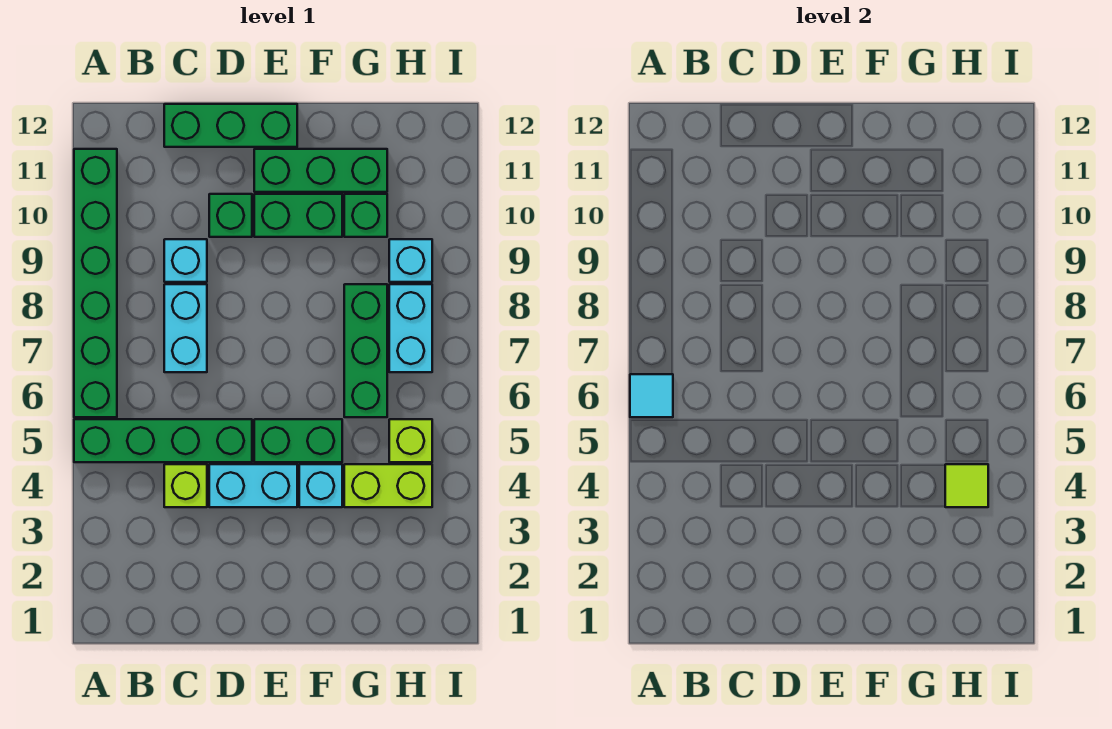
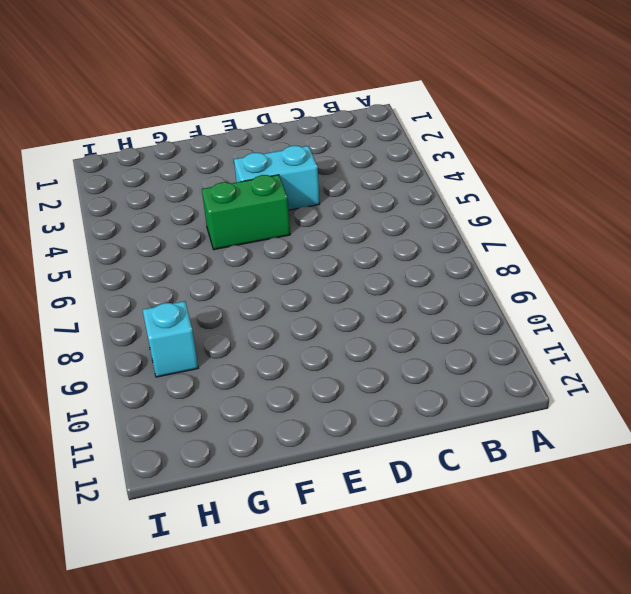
none -> green brick A5:D5 level 1
none -> green brick A6:A11 level 1
none -> lime brick C4 level 1

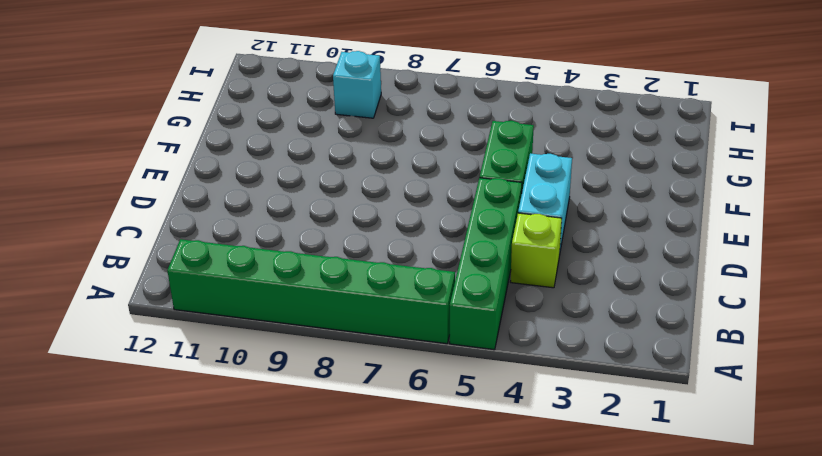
none -> cyan brick C7:C8 level 1
none -> cyan brick C9 level 1
none -> green brick C12:E12 level 1

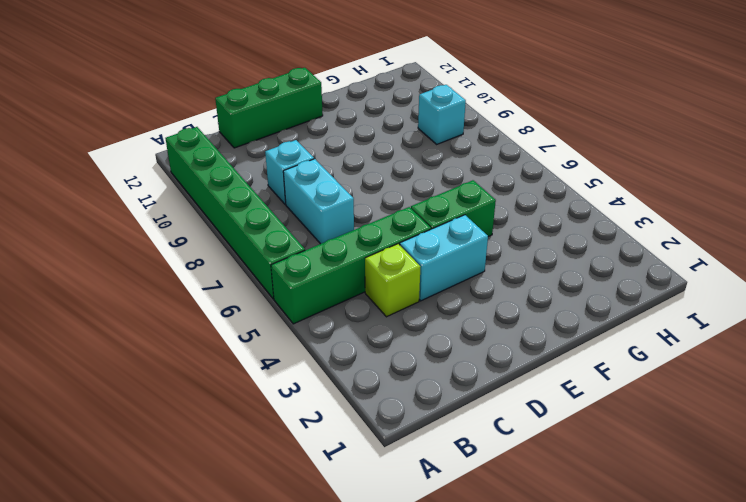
none -> green brick D10 level 1
none -> green brick E10:F10 level 1
none -> green brick E11:G11 level 1

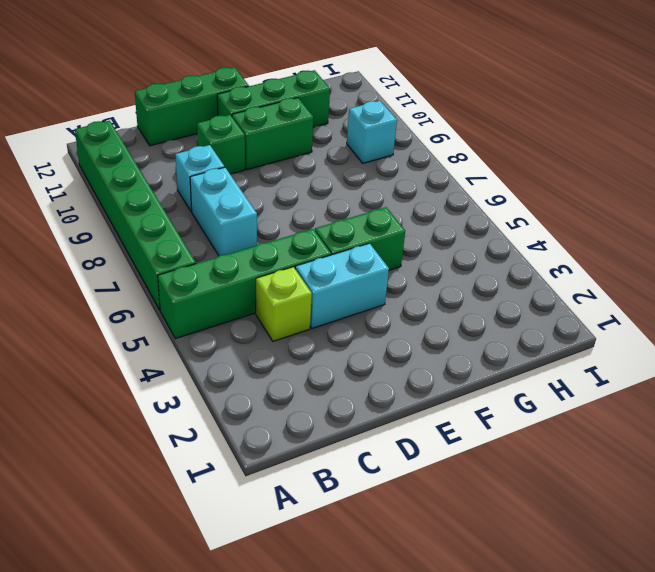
none -> cyan brick F4 level 1
none -> lime brick G4:H4 level 1
none -> green brick G6:G8 level 1

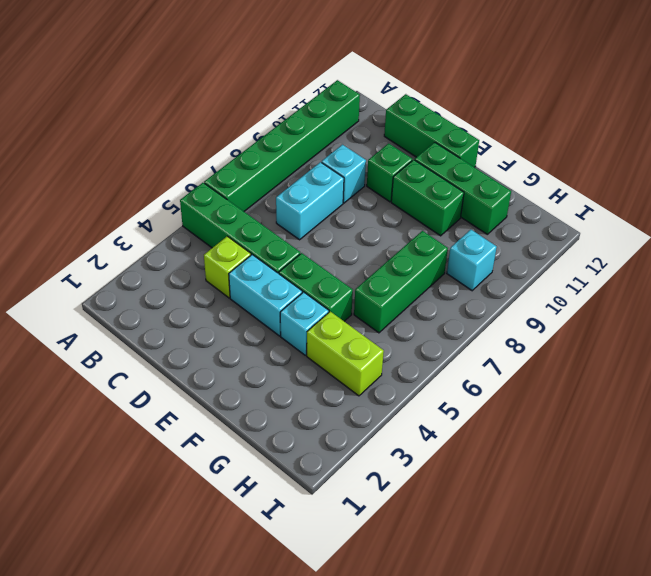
none -> green brick G10 level 1
none -> lime brick H5 level 1
none -> cyan brick H7:H8 level 1

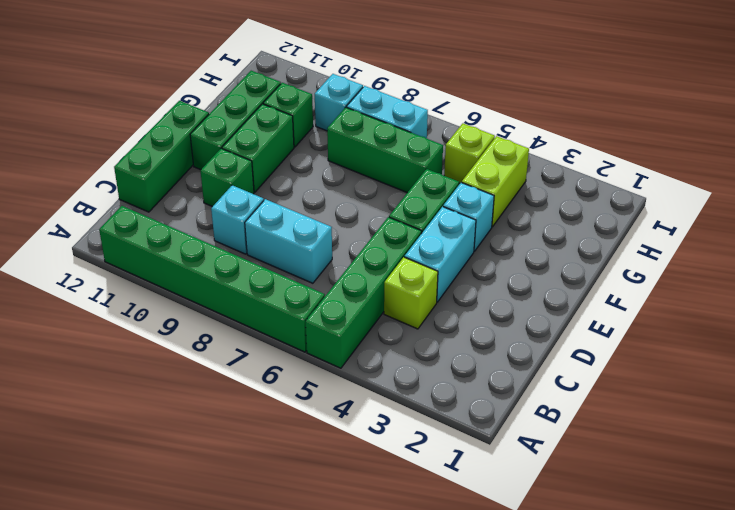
none -> cyan tile A6 level 2
none -> lime tile H4 level 2

